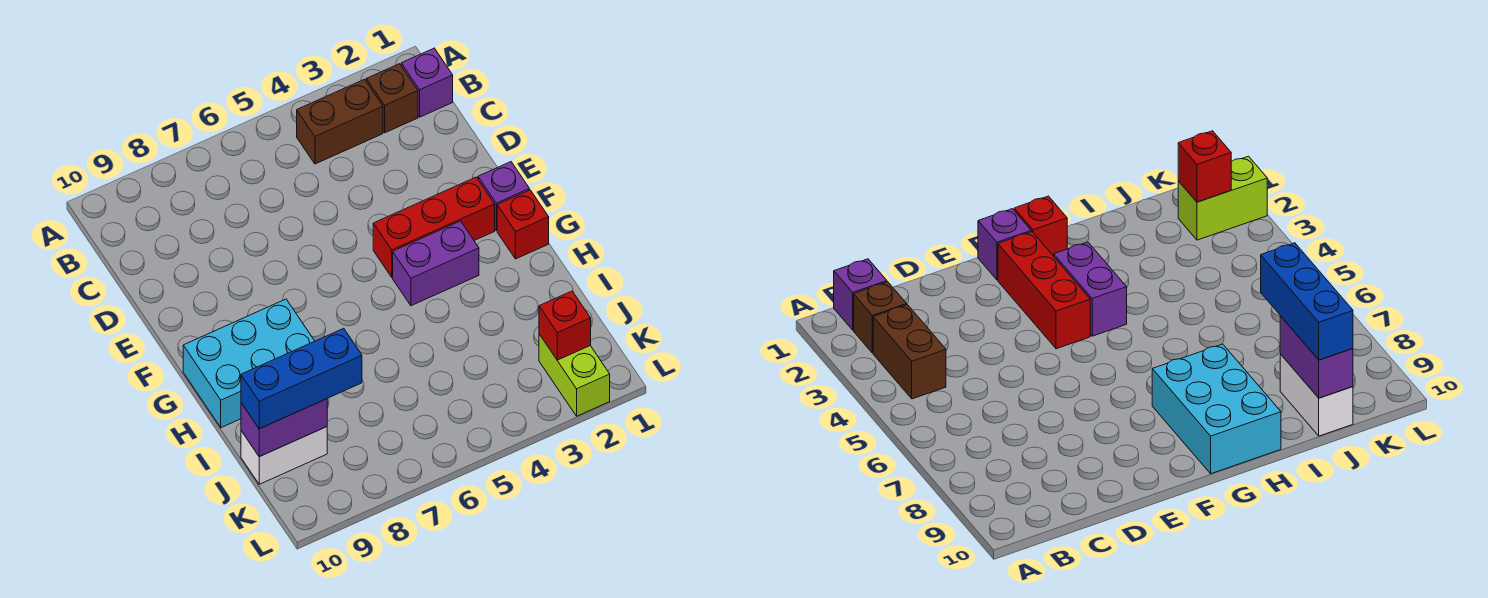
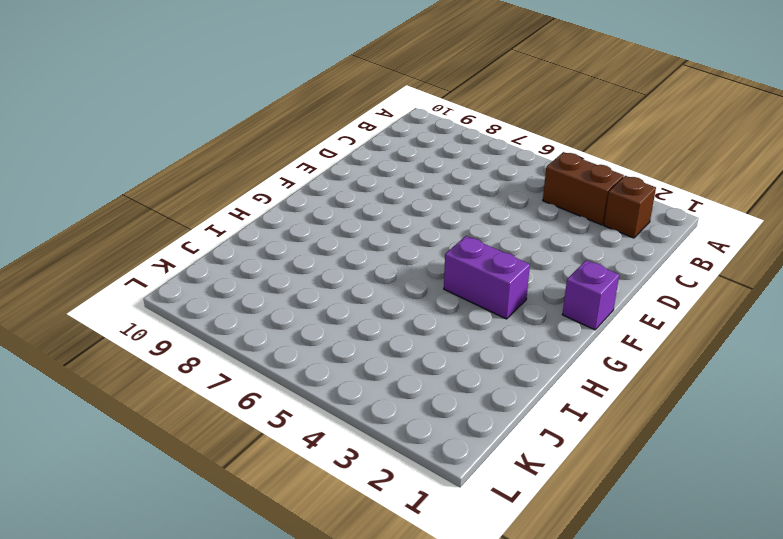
none -> purple brick B1 level 1
none -> red brick F2:F4 level 1
none -> red brick G1 level 1

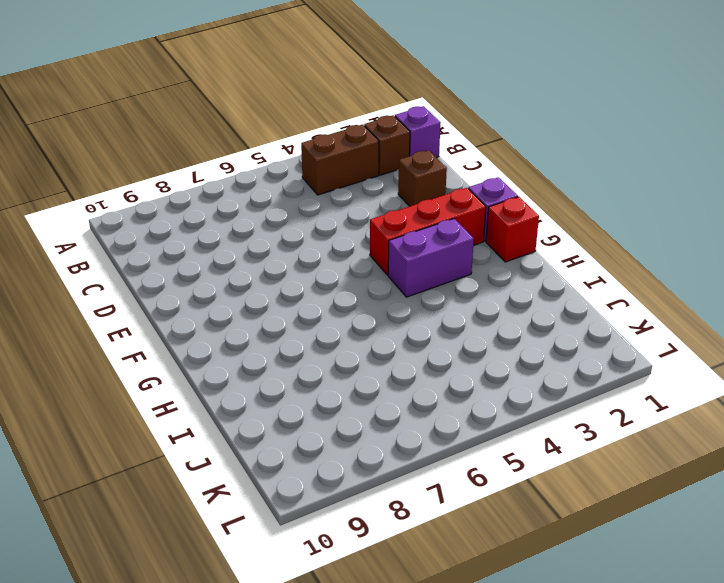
brown brick D2 level 1 -> none
none -> cyan brick G8:H10 level 1
none -> white brick J9:J10 level 1
none -> lime brick K2:L2 level 1

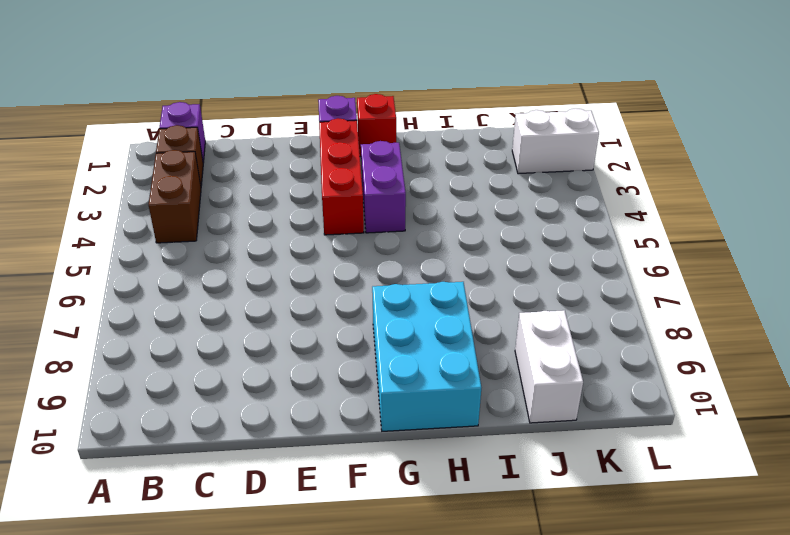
white brick K2:L2 level 1 -> lime brick K2:L2 level 1
none -> purple brick J9:J10 level 2
none -> red brick K2 level 2
none -> blue brick J8:J10 level 3

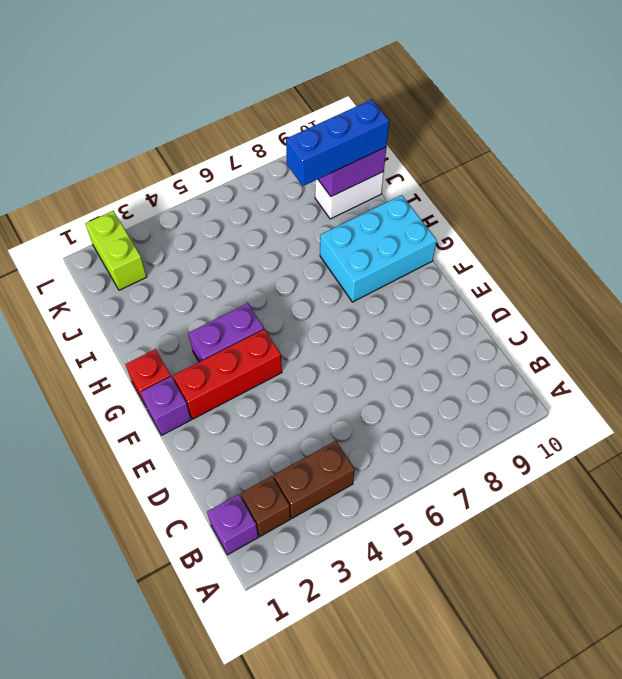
none -> red brick K2 level 2

